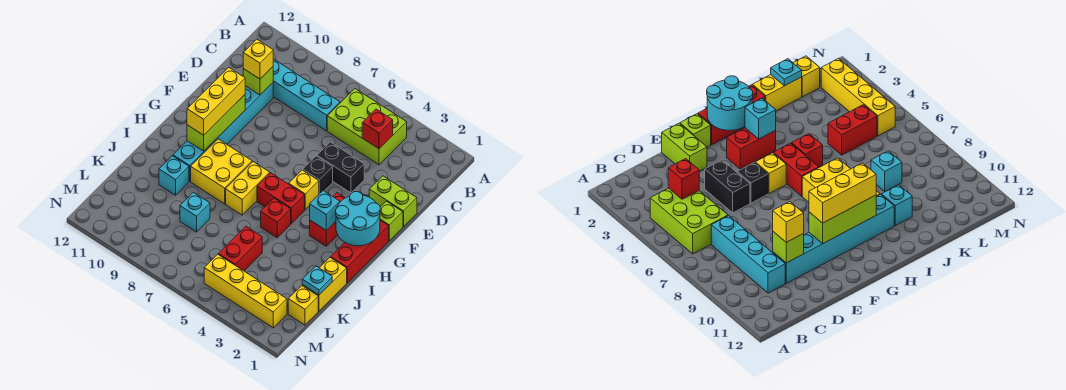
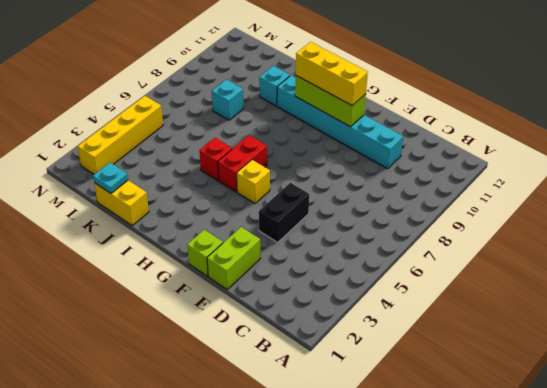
none -> lime brick B4:C6 level 1
none -> cyan brick C7:C10 level 1
none -> black brick F5 level 1

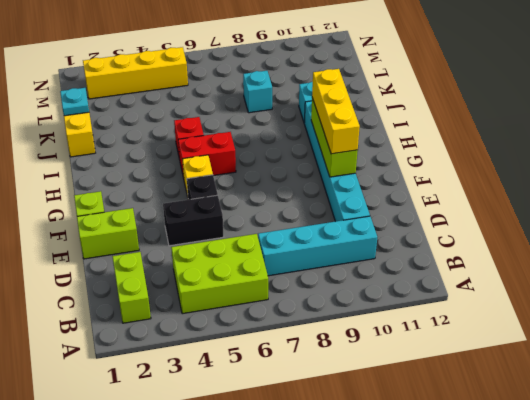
lime brick B2:C2 level 1 -> none
none -> red brick G1:I1 level 1
none -> red brick G3:H3 level 1
none -> yellow brick H7:I7 level 1

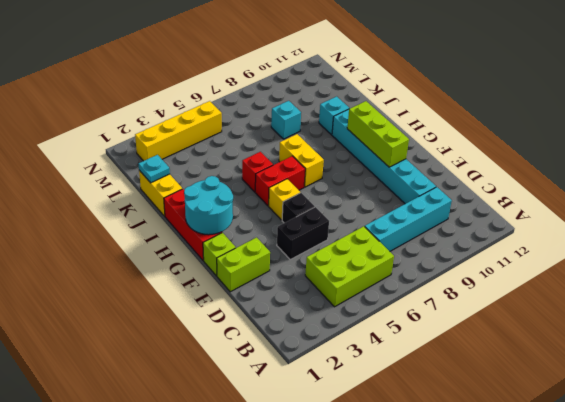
none -> red brick G3:H3 level 1
none -> yellow brick H8:I9 level 1
none -> red brick K5:L5 level 1

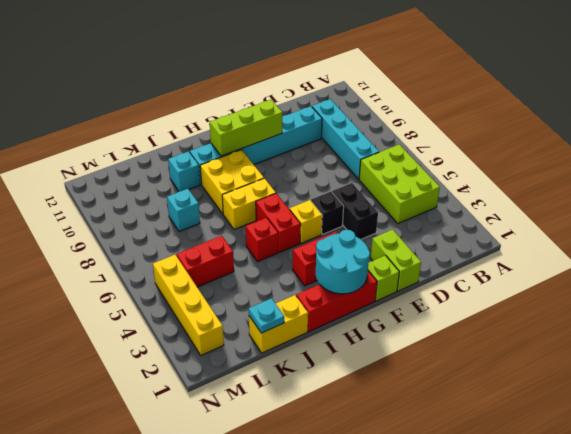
none -> yellow brick L1 level 1
none -> red brick C4 level 2
none -> lime brick D10 level 2

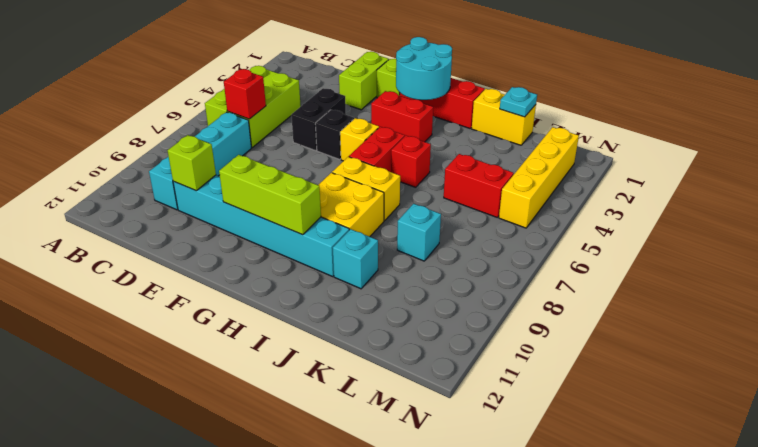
red brick C6 level 2 -> red brick C4 level 2
none -> yellow brick L1 level 1
none -> cyan brick H3 level 2
none -> yellow brick D10 level 3

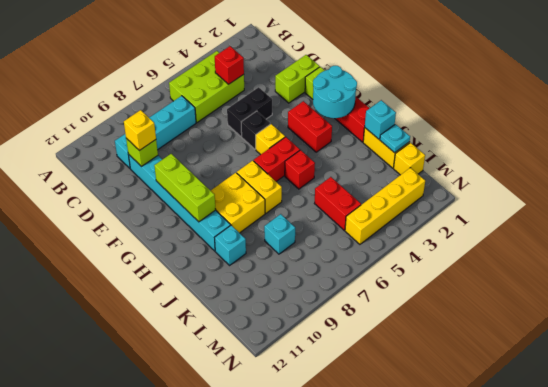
cyan brick J1 level 2 -> cyan brick H3 level 2
none -> yellow brick F10:H10 level 3

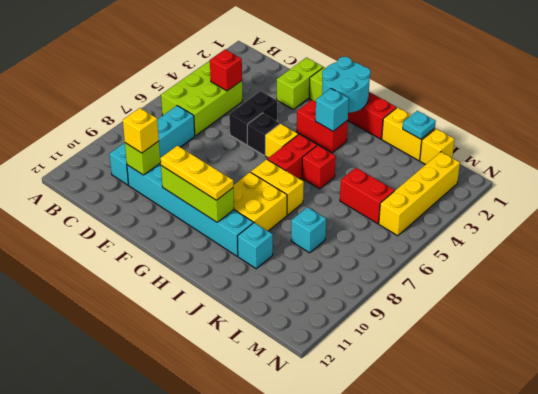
yellow plate F10:H10 level 3 -> yellow brick F10:H10 level 3

